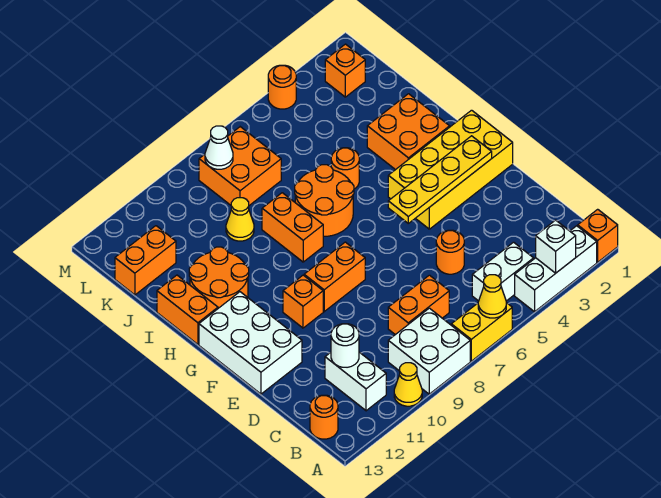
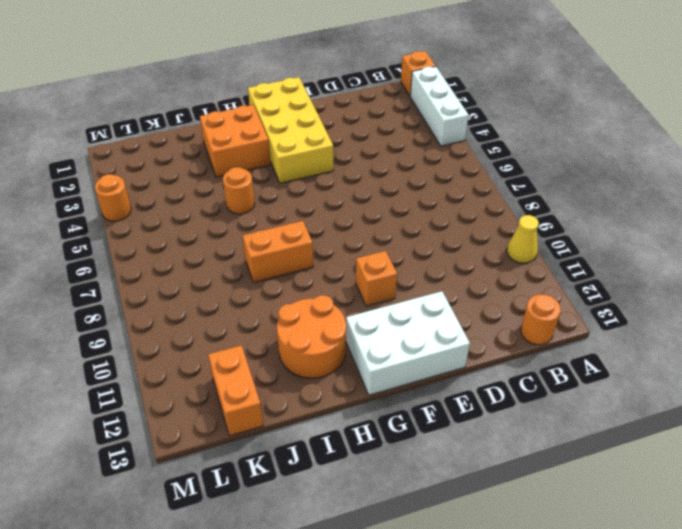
none -> yellow brick A6:A7 level 1
none -> white brick A8:B9 level 1
none -> white brick B4:B5 level 1
none -> white brick B11:C11 level 1

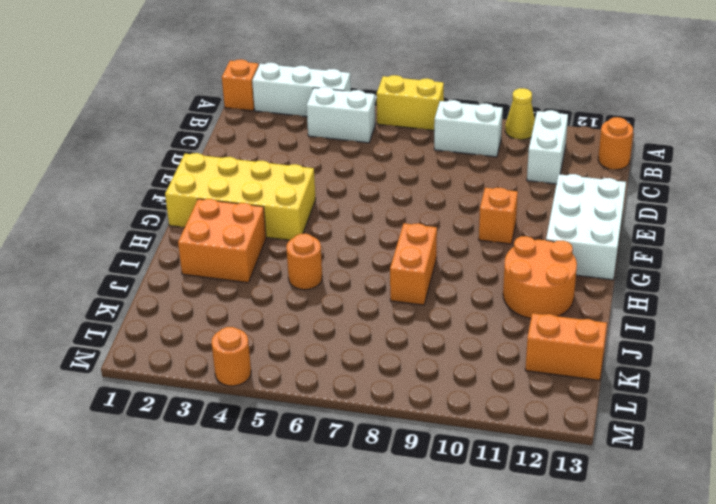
white brick B8:B9 level 1 -> white brick A8:B9 level 1
none -> orange brick C7:C8 level 1
none -> orange round brick D5 level 1
none -> orange brick F8:F9 level 1
none -> orange round brick H6:I7 level 1

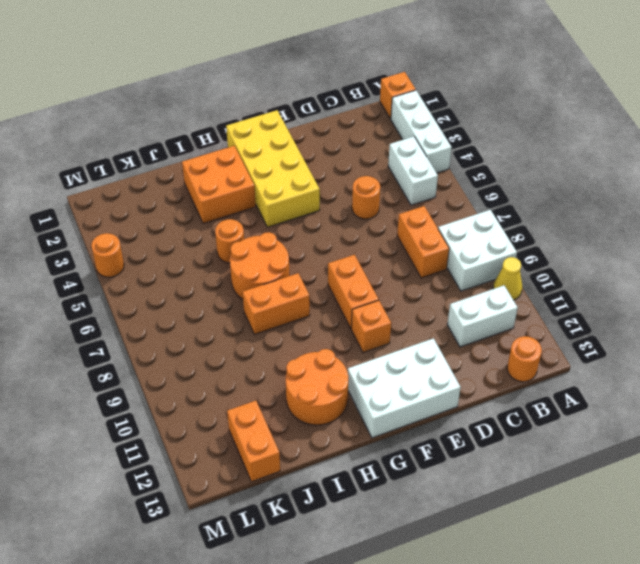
none -> yellow brick A6:A7 level 1
none -> orange brick H13:I13 level 1
none -> yellow cone J9 level 1
none -> orange brick K7:L8 level 1

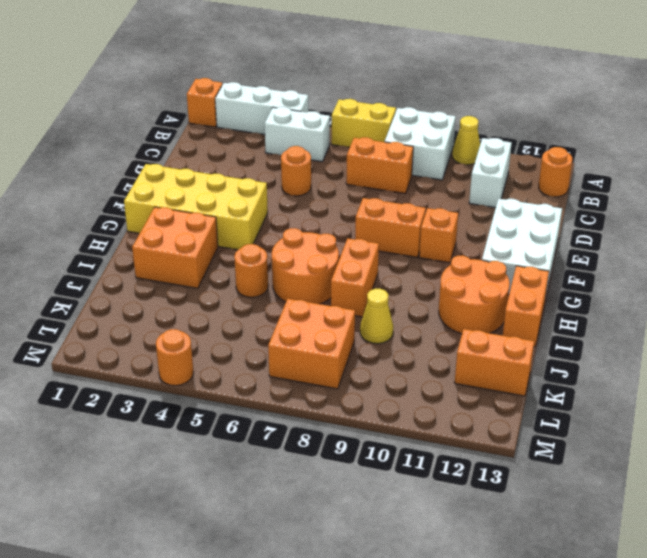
none -> orange brick L2 level 1
none -> white brick A3 level 2
none -> yellow cone A6 level 2
none -> white round brick C11 level 2

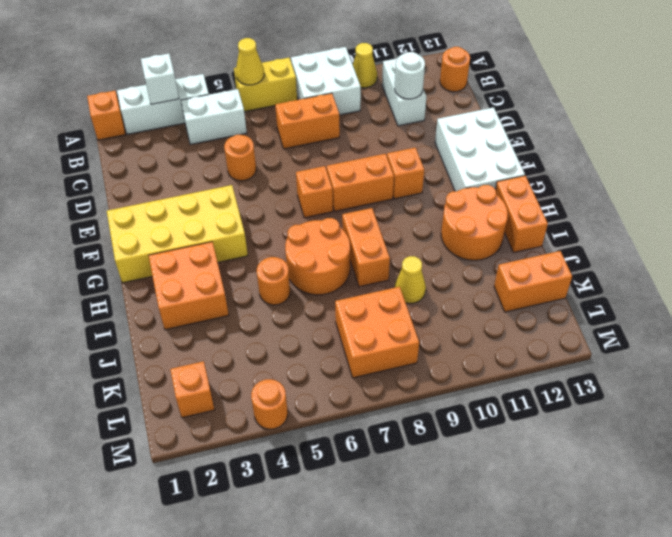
orange brick F7 level 1 -> none
none -> yellow plate F2:F5 level 2
none -> white cone L8 level 2

